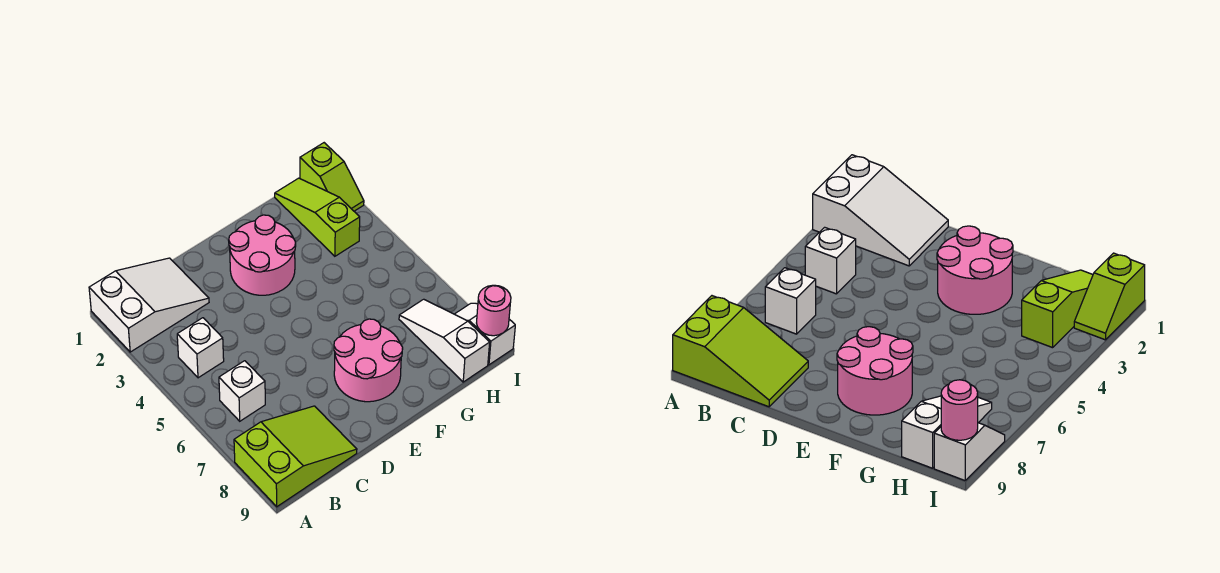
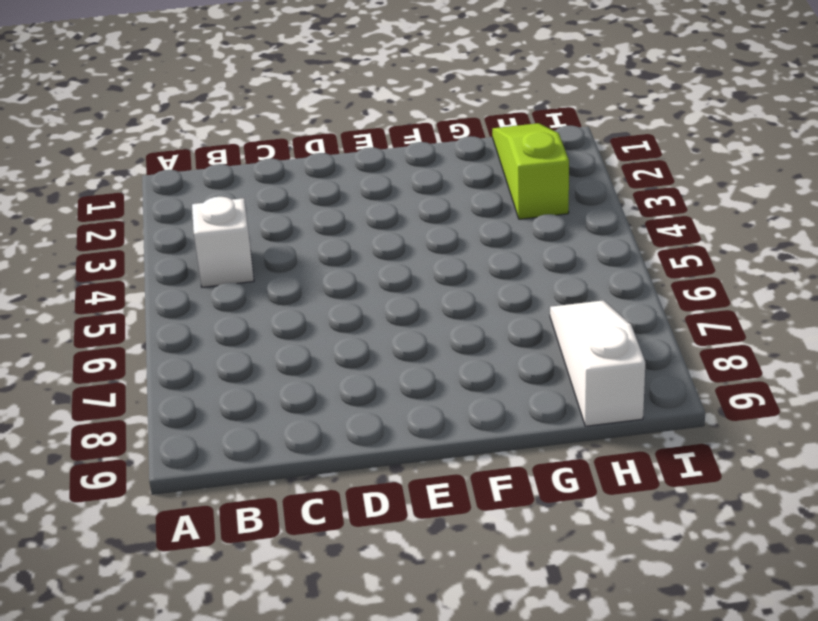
none -> white slope A1:C2 level 1 top A
none -> lime slope A8:C9 level 1 top A

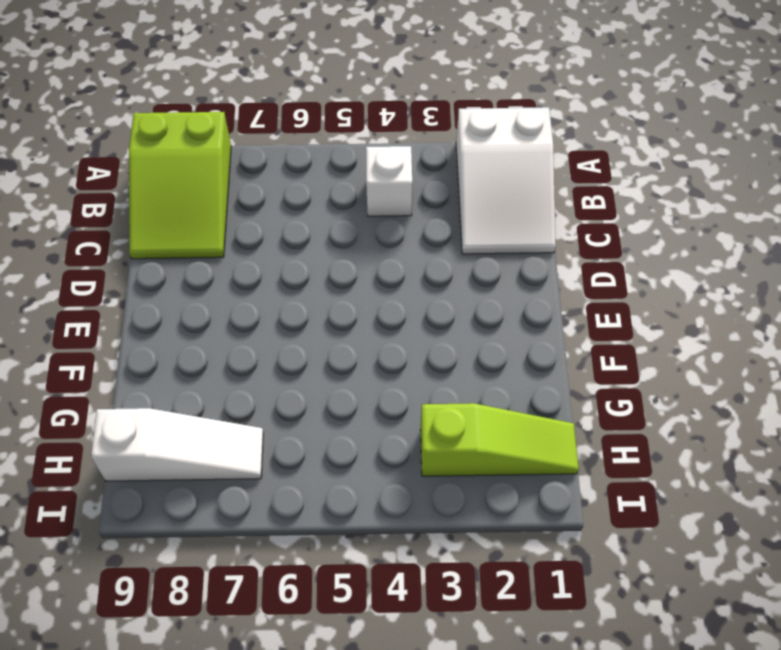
none -> white brick B6 level 1
none -> pink round brick E2:F3 level 1

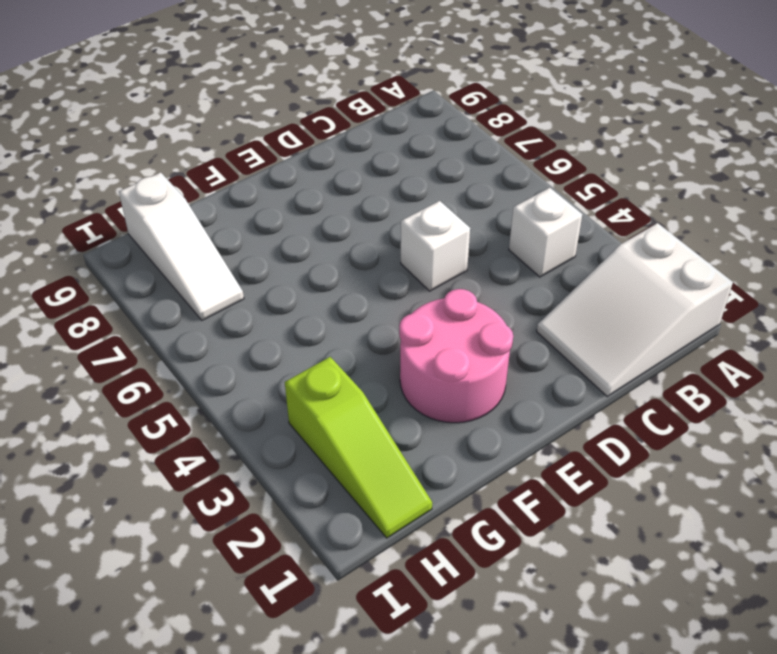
white brick D5 level 1 -> white brick B6 level 1
none -> lime slope A8:C9 level 1 top A
none -> pink round brick E7:F8 level 1

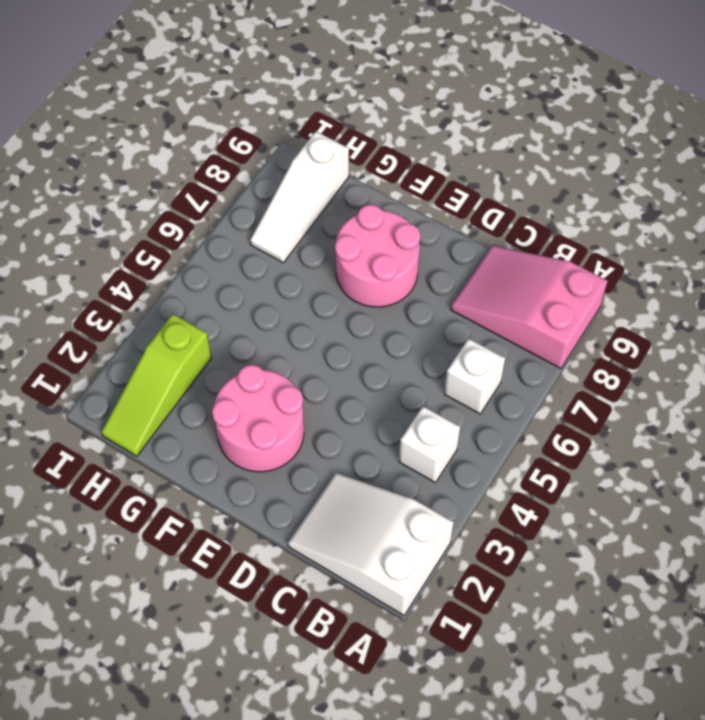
pink slope A8:C9 level 1 top A -> lime slope A8:C9 level 1 top A
none -> lime slope I1:I2 level 1 top 1
none -> white slope I8:I9 level 1 top 9

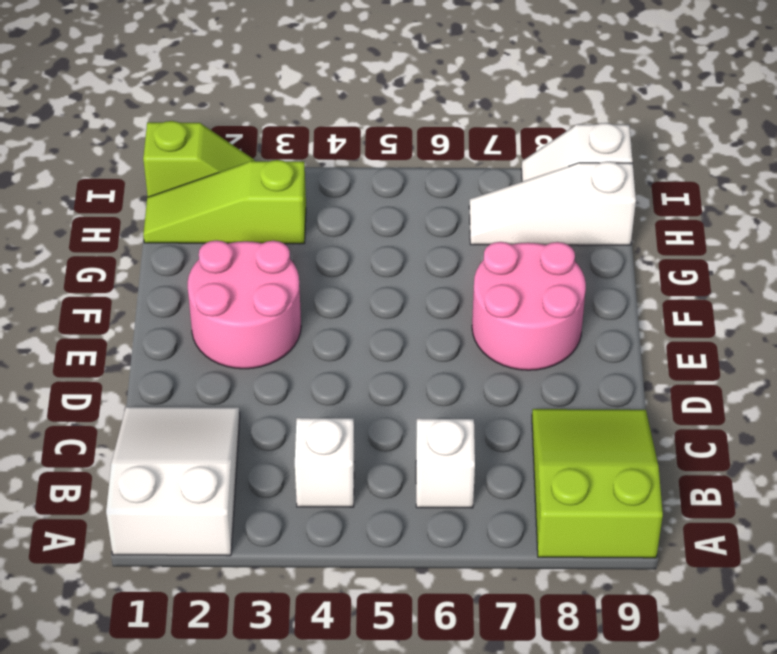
none -> pink round brick I9 level 2

